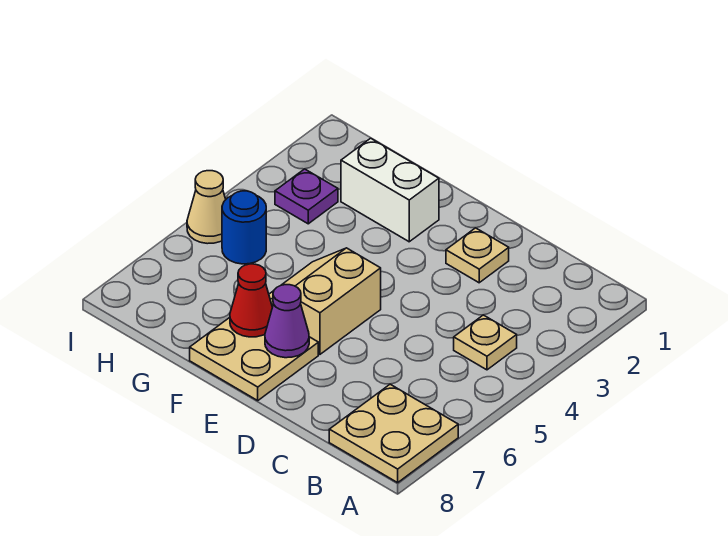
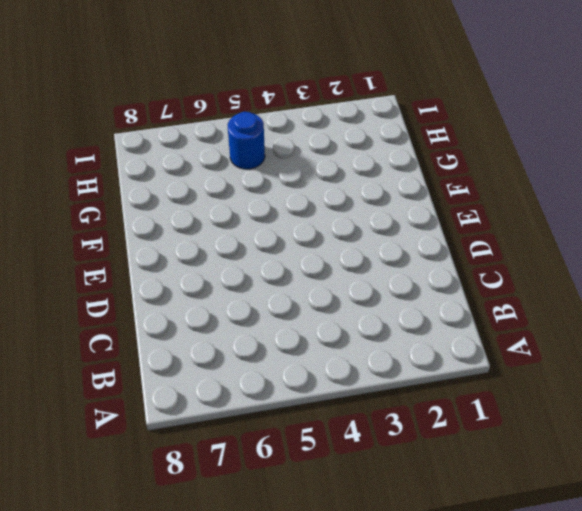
none -> tan plate A7:B8 level 1
none -> tan plate B4 level 1

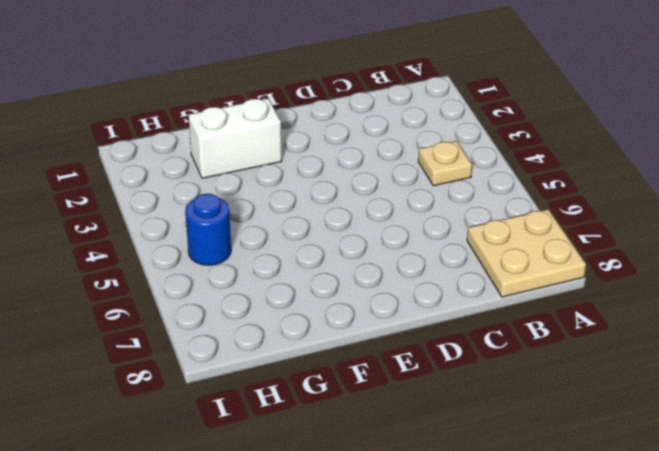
none -> tan plate D2 level 1
none -> tan slope E5:F6 level 1 top E

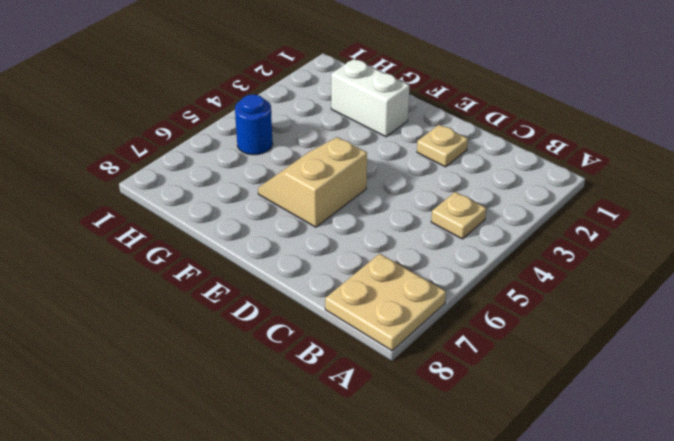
none -> tan plate E7:F8 level 1
none -> purple plate H3 level 1

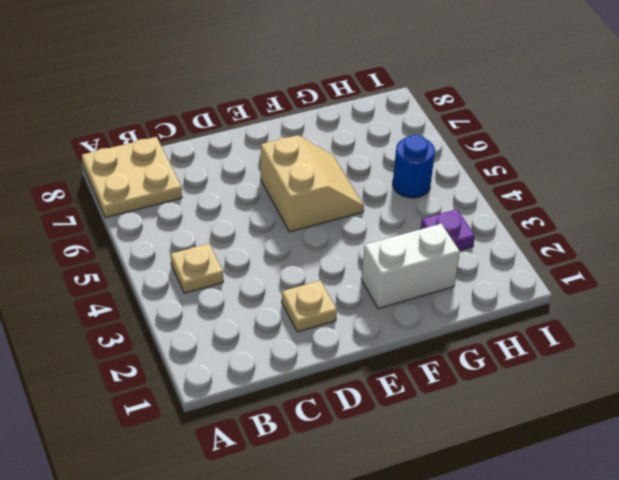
none -> tan plate E7:F8 level 1
none -> tan cone I5 level 1

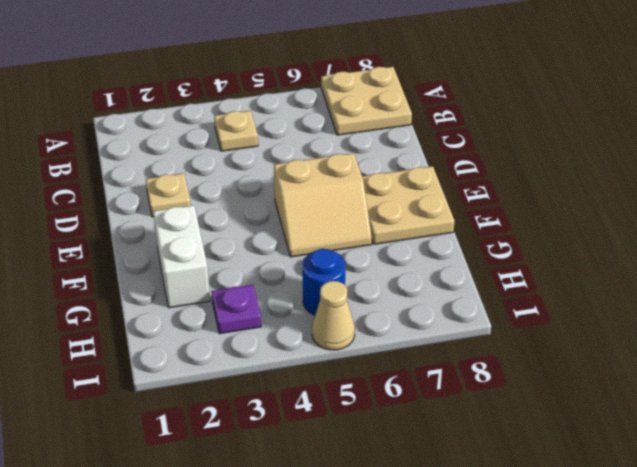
none -> purple cone E7 level 2
none -> red cone F7 level 2

